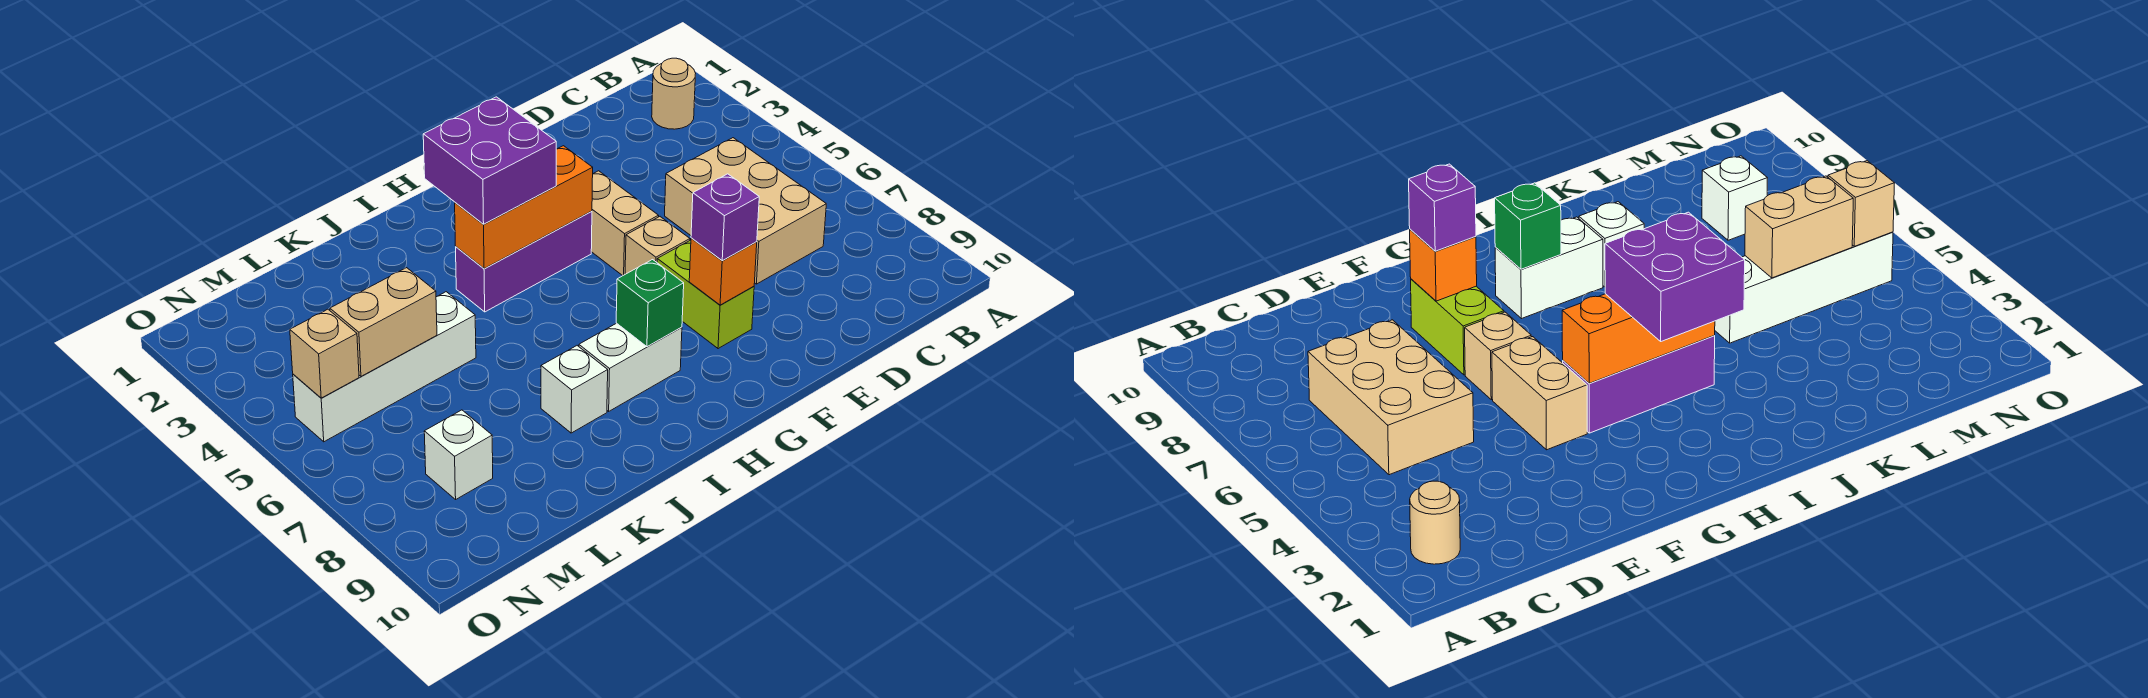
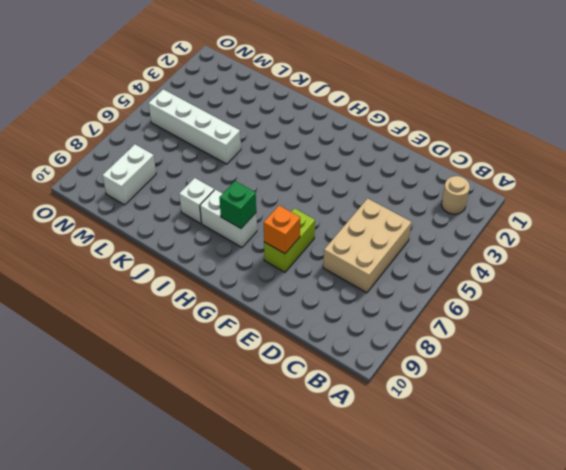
white brick M8:M9 level 1 -> white brick M8 level 1
none -> tan brick F4:F5 level 1
none -> tan brick F6 level 1
none -> purple brick G4:I4 level 1

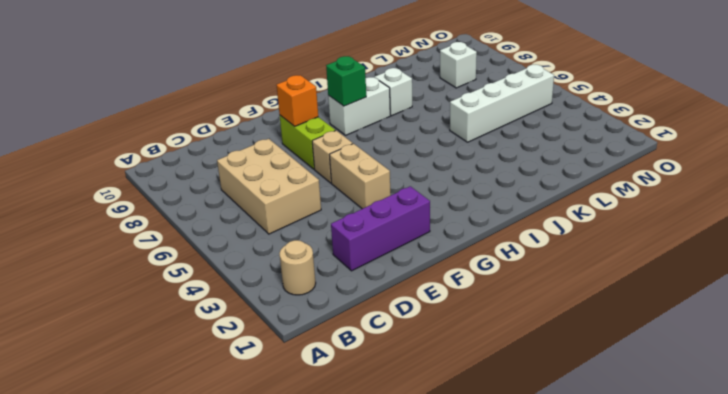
purple brick D2:F2 level 1 -> purple brick G4:I4 level 1
none -> orange brick G4:I4 level 2
none -> tan brick L5:M5 level 2
none -> tan brick N5 level 2

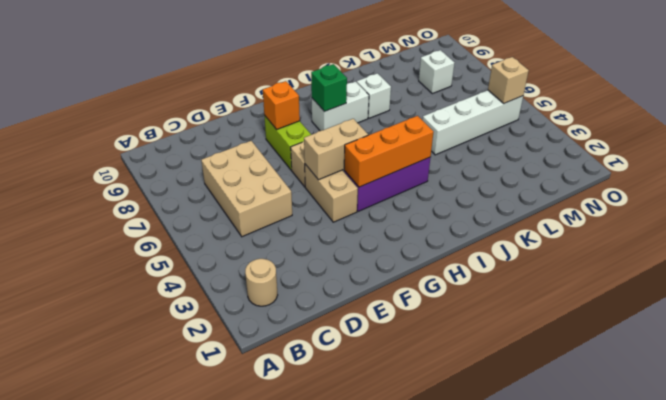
tan brick F5:G5 level 2 -> tan brick L5:M5 level 2
none -> purple brick F8 level 3
none -> purple brick H3:I4 level 3

